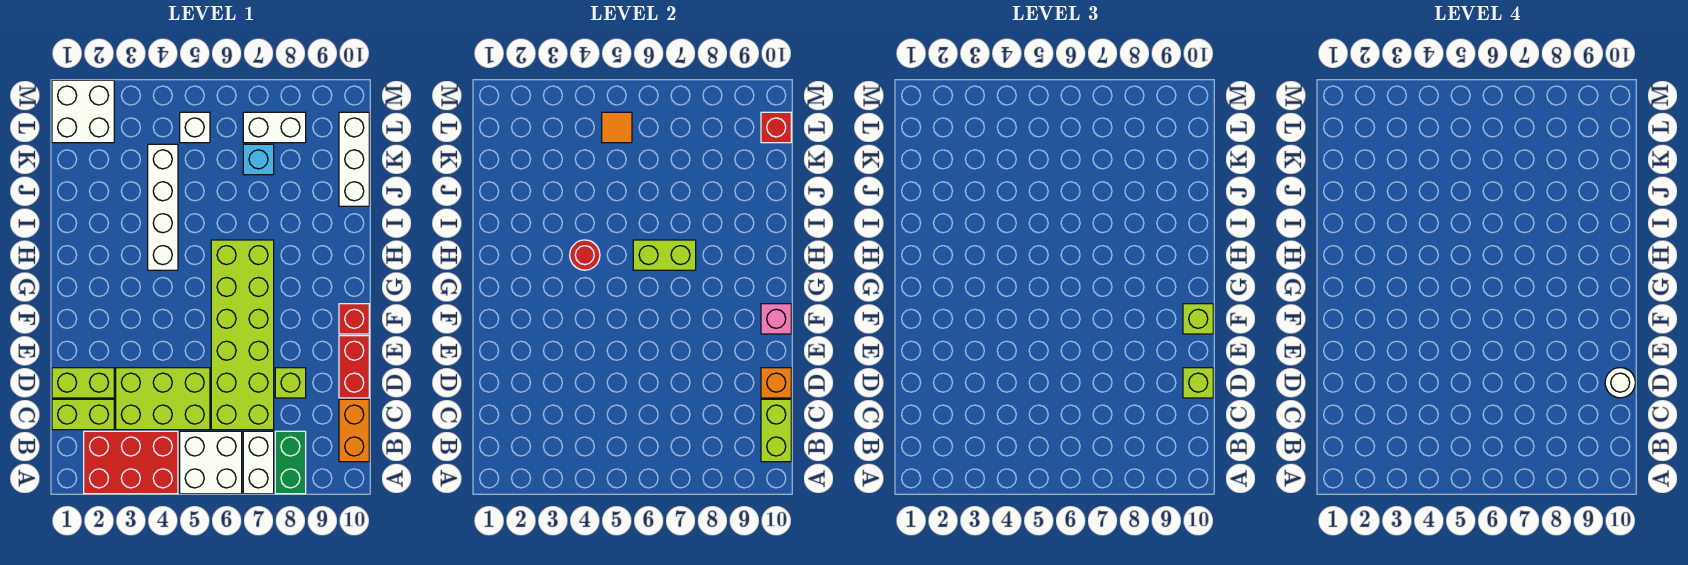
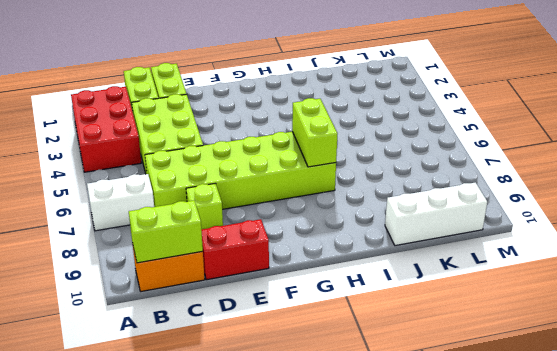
none -> white brick A5:B6 level 1
none -> green brick A8:B8 level 1
none -> red brick F10 level 1

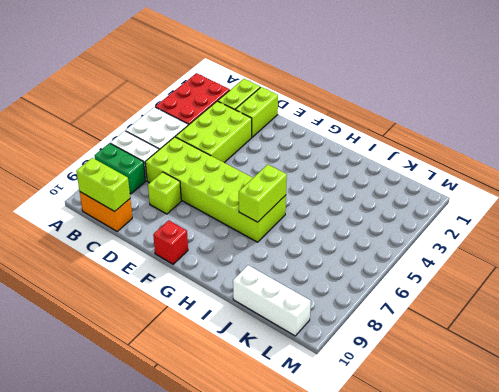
none -> red brick D10:E10 level 1
none -> white brick H4:K4 level 1
none -> cyan brick K7 level 1

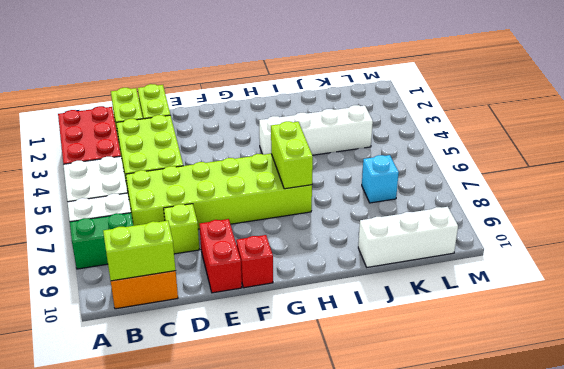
red brick E9:E10 level 1 -> red brick D10:E10 level 1
none -> white brick L1:M2 level 1
none -> white brick L5 level 1
none -> white brick L7:L8 level 1

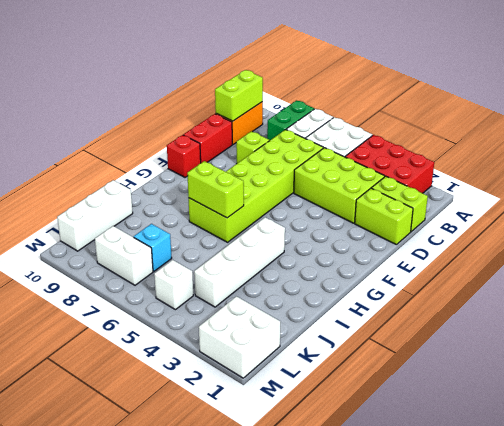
none -> orange brick D10 level 2
none -> pink brick F10 level 2
none -> red round brick H4 level 2

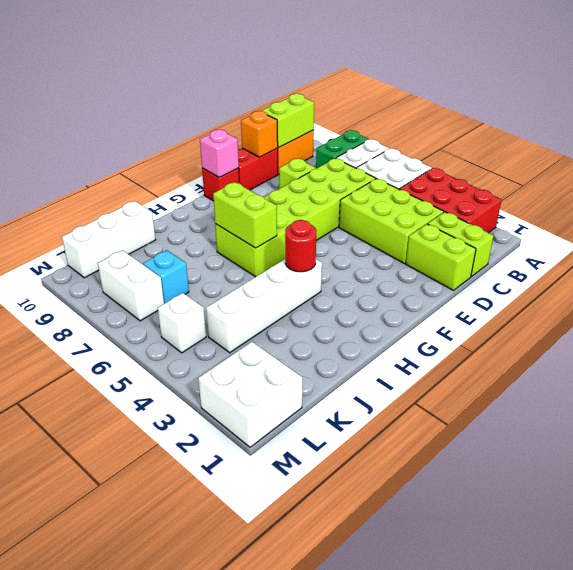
none -> orange tile L5 level 2
none -> red brick L10 level 2
none -> lime brick D10 level 3

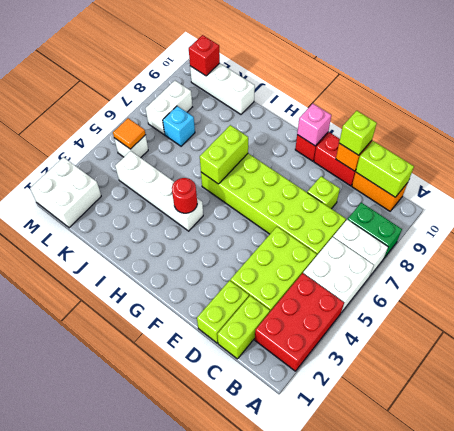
none -> lime brick F10 level 3
none -> white round brick D10 level 4

